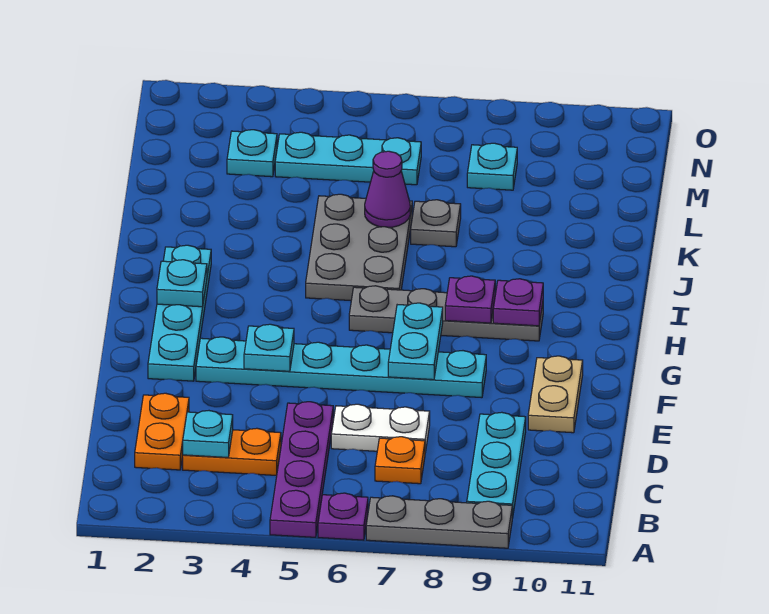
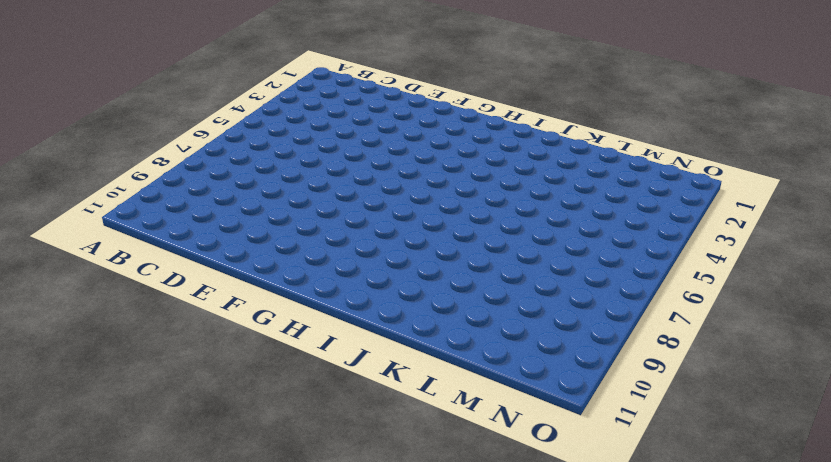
none -> purple plate A5:D5 level 1
none -> purple plate A6 level 1
none -> grey plate A7:A9 level 1

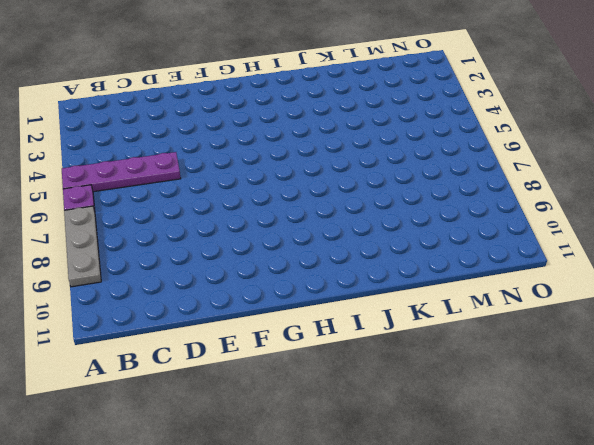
none -> cyan plate B9:D9 level 1
none -> orange plate C2:D2 level 1
none -> orange plate C3:C4 level 1

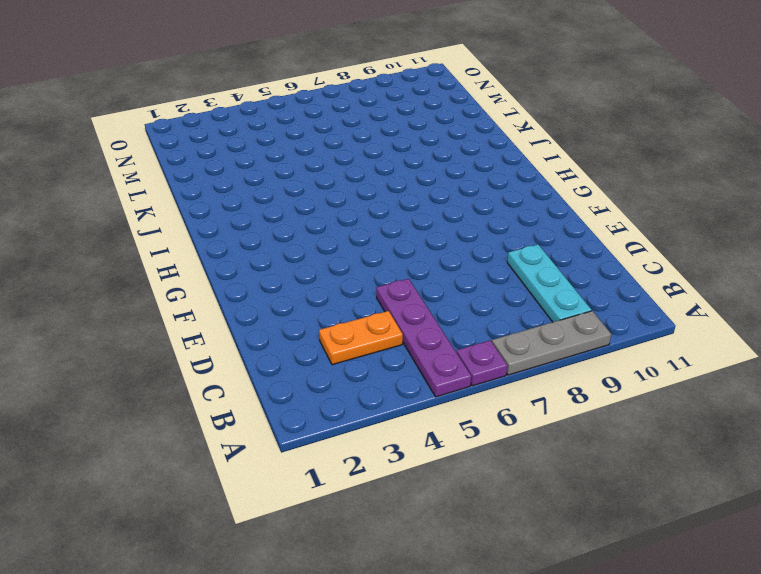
none -> orange plate C2:D2 level 1
none -> orange plate C7 level 1
none -> white plate D6:D7 level 1

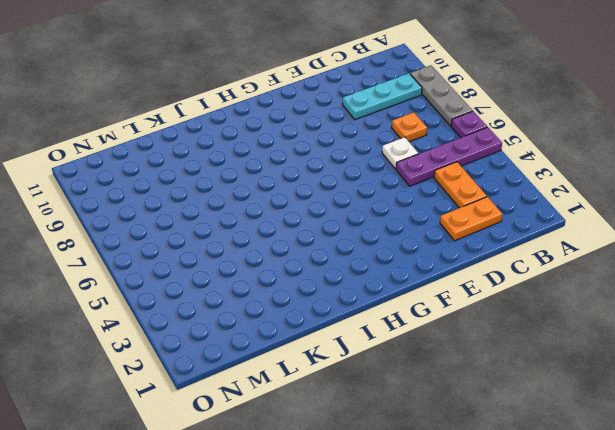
white plate D6 level 1 -> white plate D6:D7 level 1
none -> tan plate E10:F10 level 1
none -> cyan plate F2:I2 level 1
none -> cyan plate F3:F8 level 1

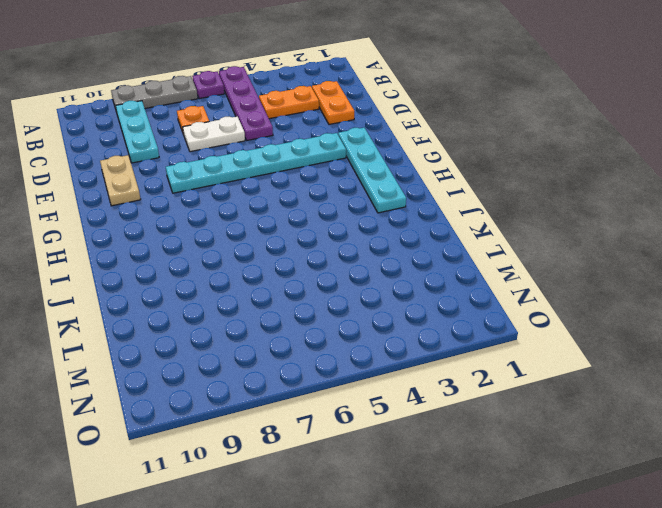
none -> grey plate H6:H9 level 1
none -> grey plate I5:K6 level 1
none -> grey plate K7 level 1

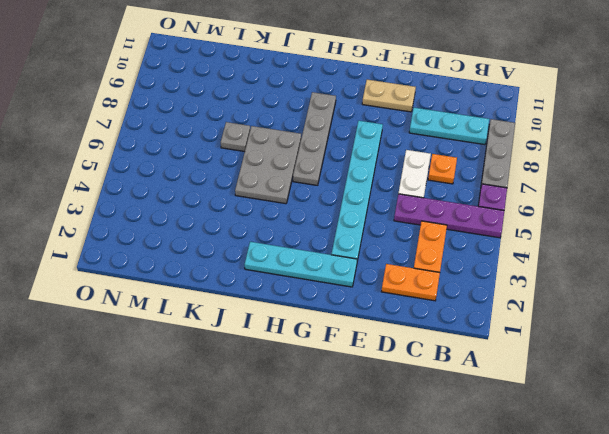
grey plate I5:J7 level 1 -> grey plate I5:K6 level 1
none -> cyan plate M3 level 1
none -> cyan plate M4:M6 level 1
none -> cyan plate M8 level 1

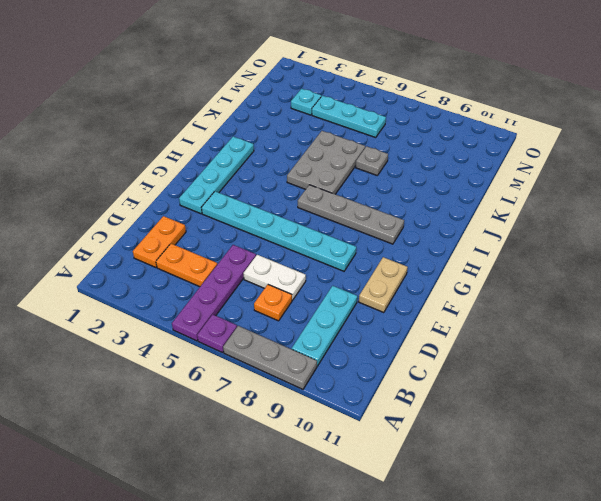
none -> cyan plate M8 level 1
none -> cyan plate C3 level 2
none -> cyan plate F4 level 2

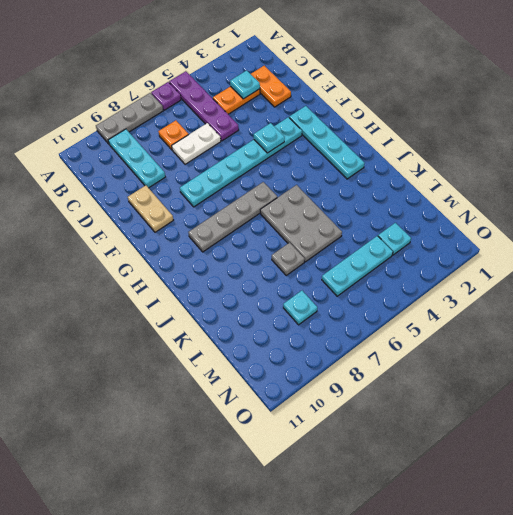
none -> cyan plate F7:G7 level 2
none -> cyan plate H2 level 2
none -> purple plate H8 level 2

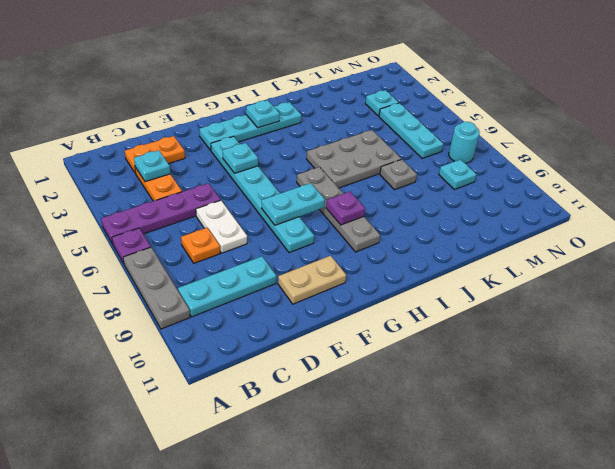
cyan round brick N7 level 1 -> none
none -> purple plate H9 level 2
none -> purple cone K6 level 2

